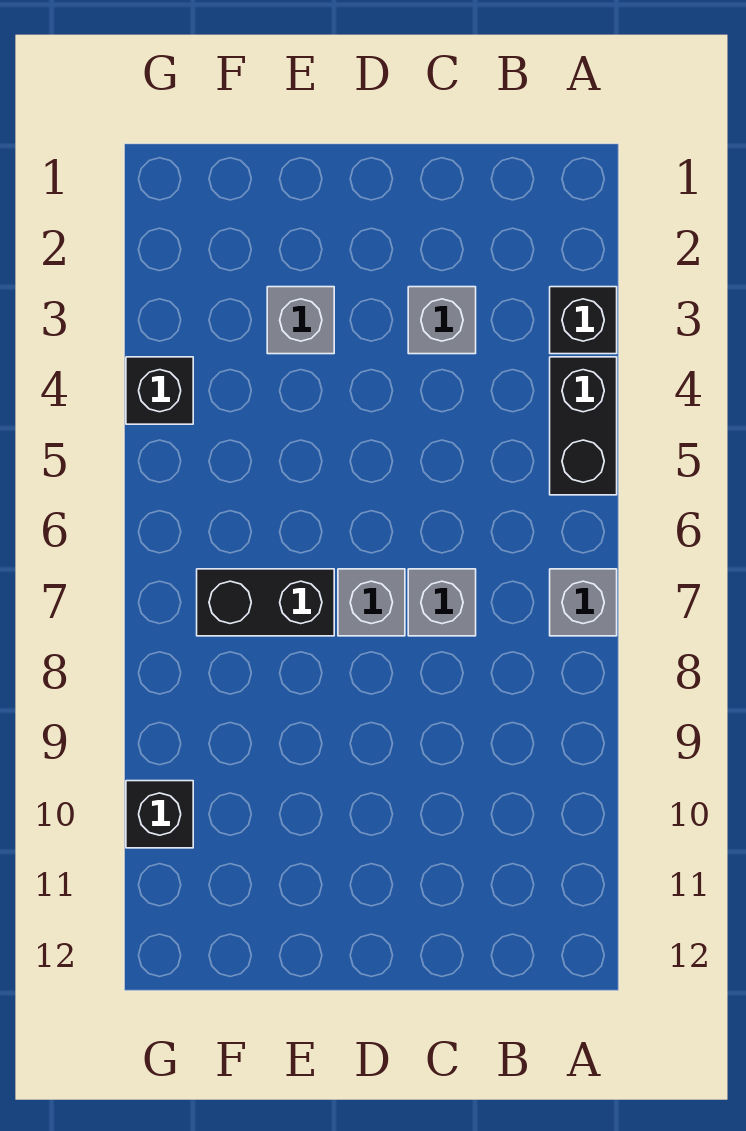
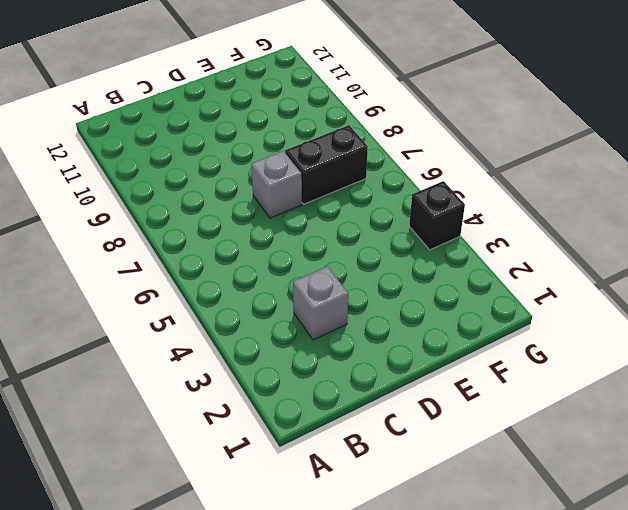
none -> black brick A3 level 1
none -> black brick A4:A5 level 1

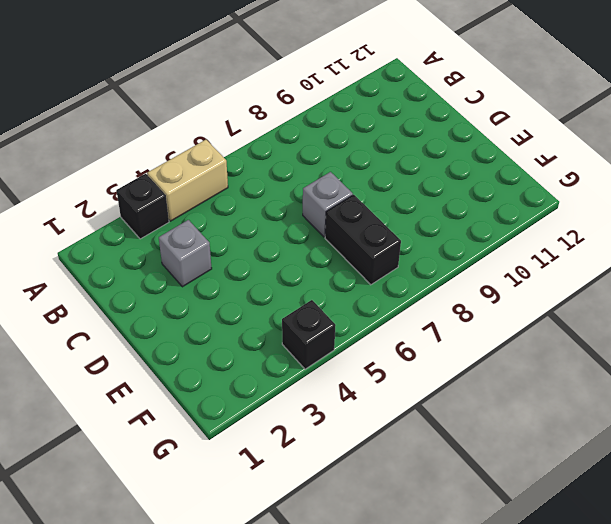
tan brick A4:A5 level 1 -> black brick A4:A5 level 1
none -> grey brick A7 level 1
none -> grey brick C7 level 1

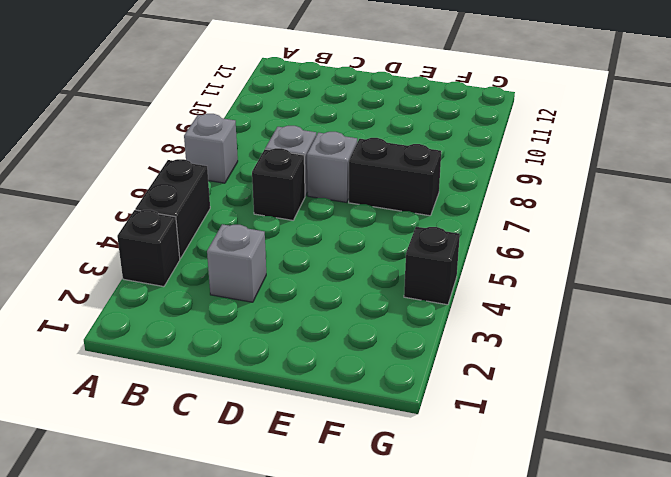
black brick C6 level 1 -> black brick G10 level 1
none -> grey brick E3 level 1

